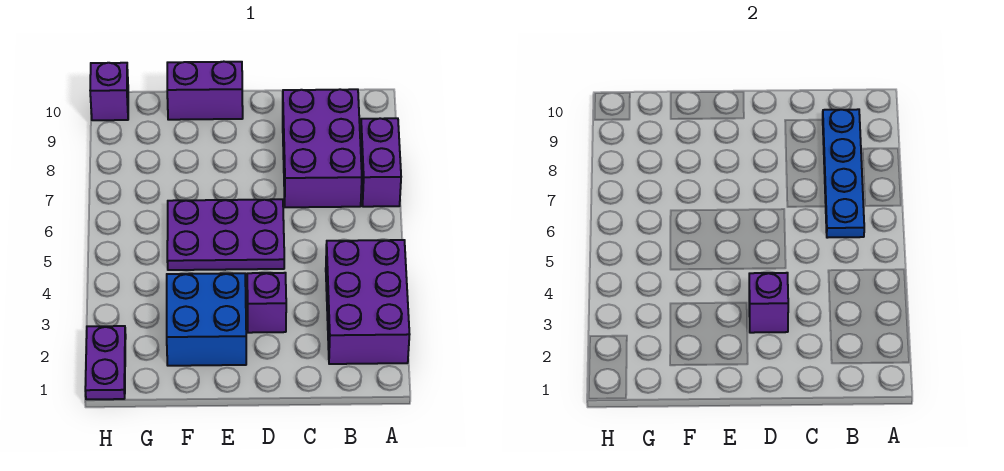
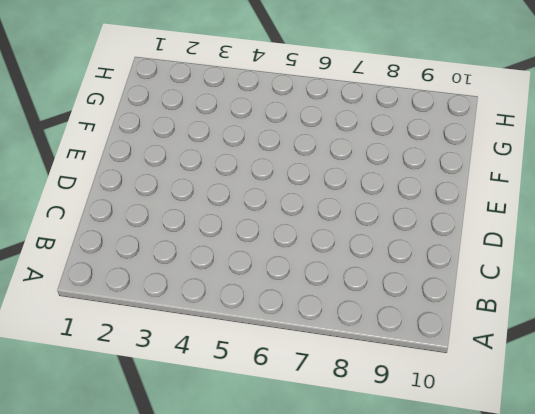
none -> purple brick A2:B4 level 1
none -> purple brick A7:A8 level 1

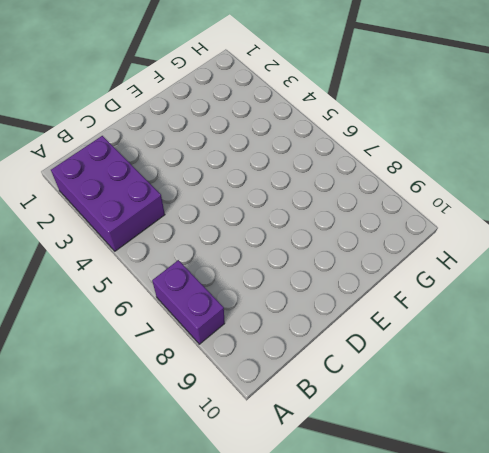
none -> purple brick B7:C9 level 1
none -> purple brick D3 level 1

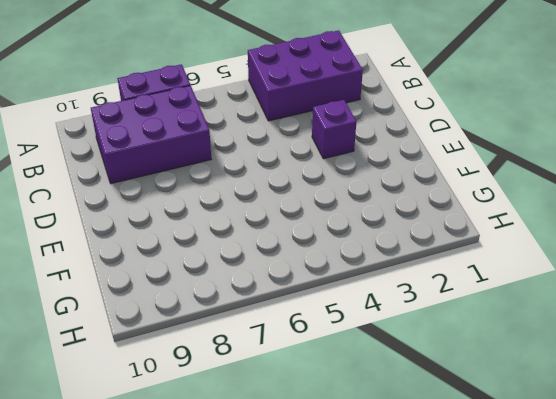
none -> purple plate D5:F6 level 1
none -> blue brick E2:F3 level 1

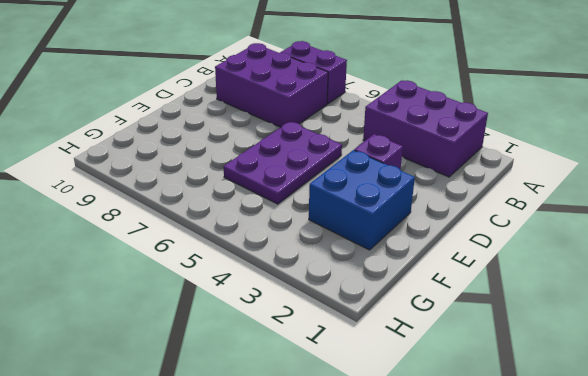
none -> purple brick E10:F10 level 1
none -> purple plate H1:H2 level 1

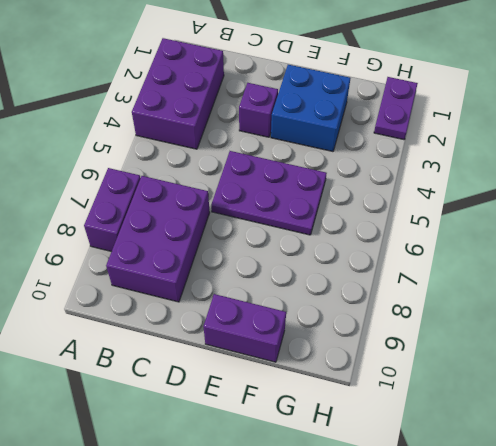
none -> purple brick H10 level 1
none -> blue plate B6:B9 level 2

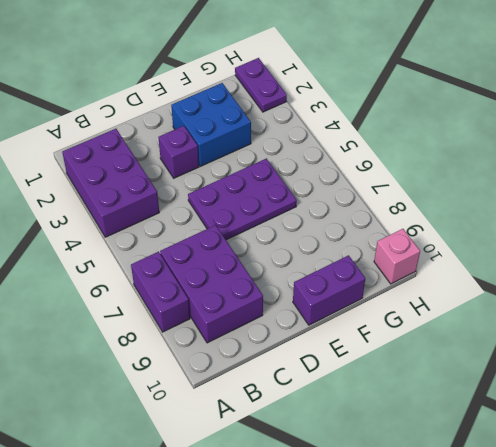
pink brick H10 level 1 -> purple brick H10 level 1
none -> blue plate B6:B9 level 2
none -> purple brick D3 level 2

